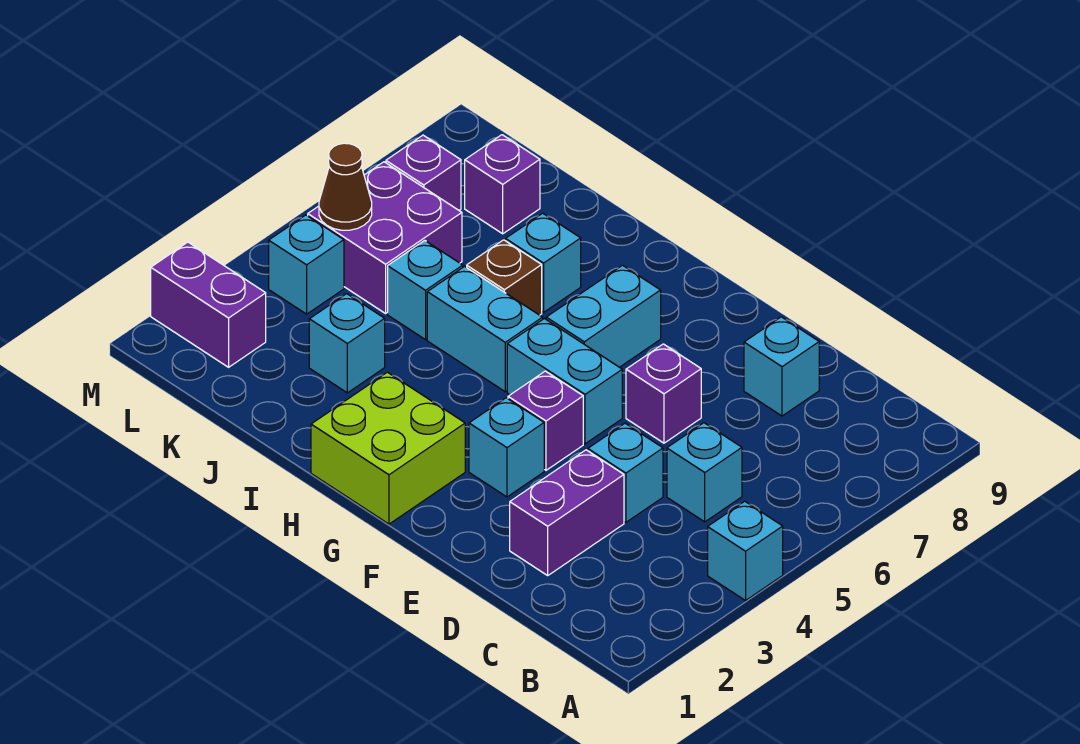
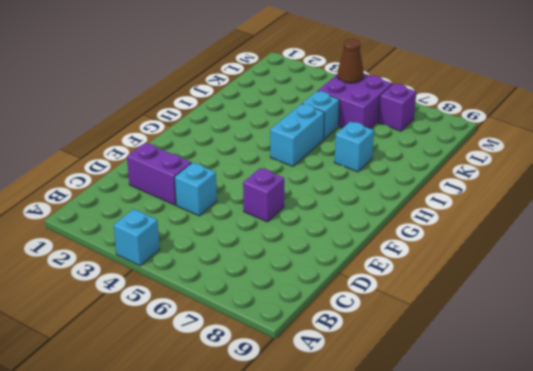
none -> cyan brick C5 level 1
none -> cyan brick D8 level 1
none -> cyan brick F3 level 1

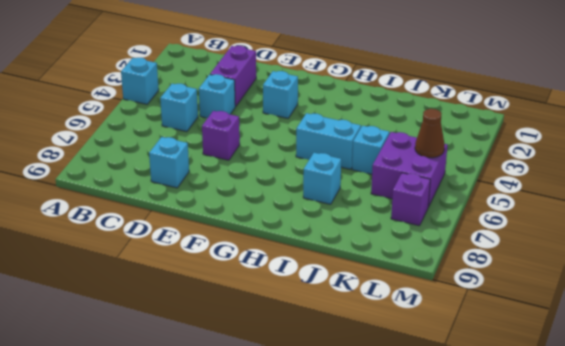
none -> purple brick F4 level 1
none -> cyan brick F5:G5 level 1
none -> lime brick G1:H2 level 1

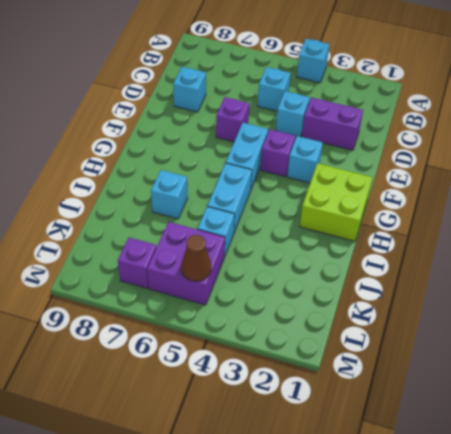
none -> cyan brick G6:G7 level 1
none -> brown brick I6 level 1
none -> cyan brick J3 level 1

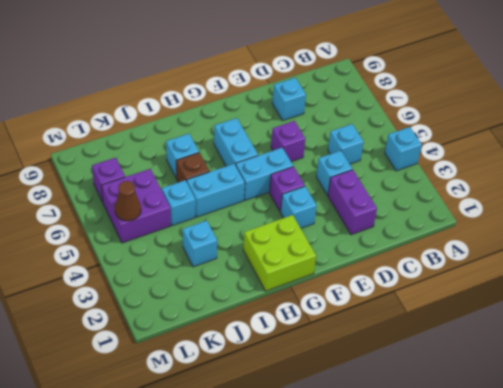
none -> purple brick K8 level 1
none -> purple brick L2:M2 level 1
none -> cyan brick L4 level 1

